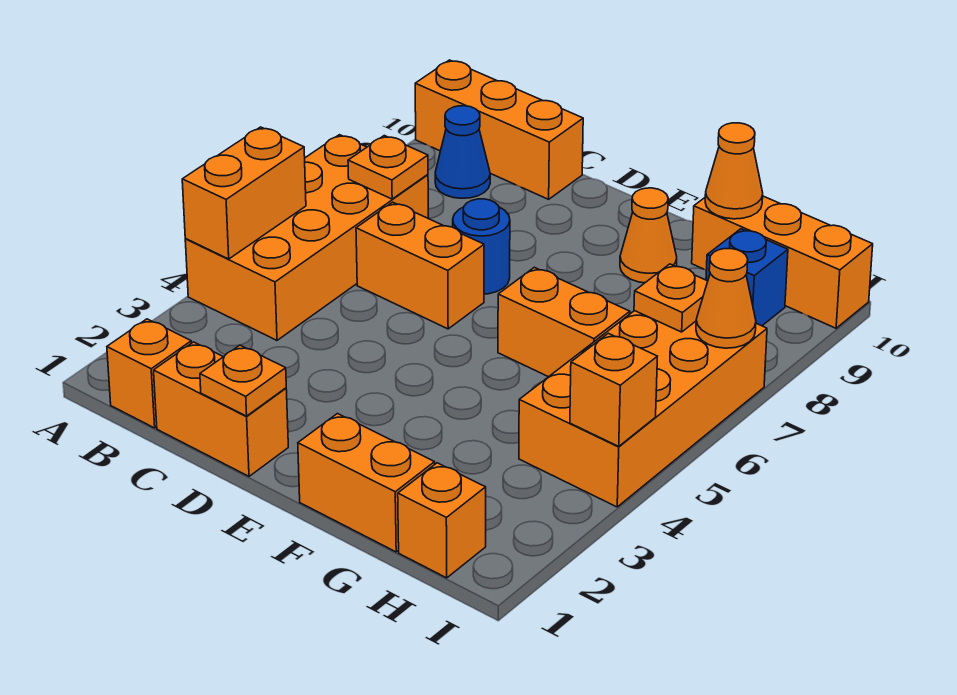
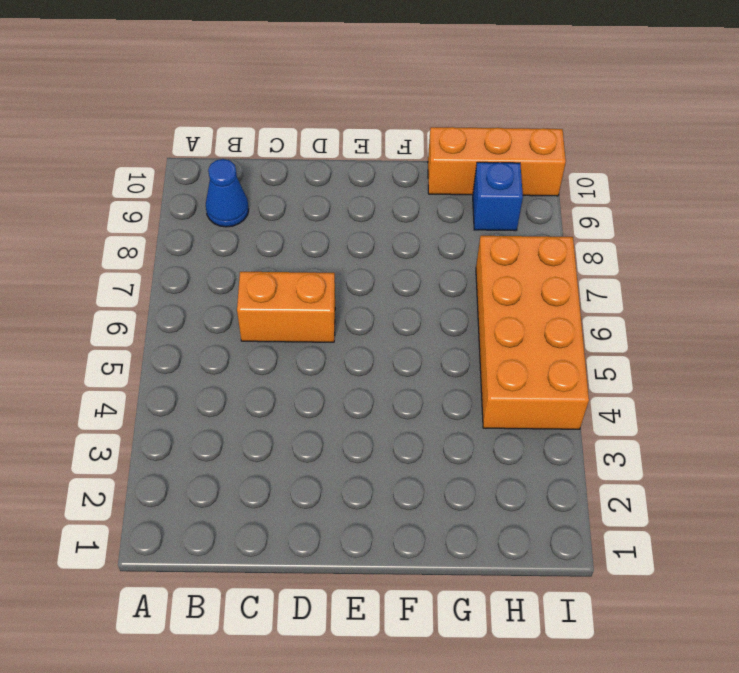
none -> orange brick A4:B7 level 1
none -> orange brick A10:C10 level 1
none -> orange brick B1 level 1

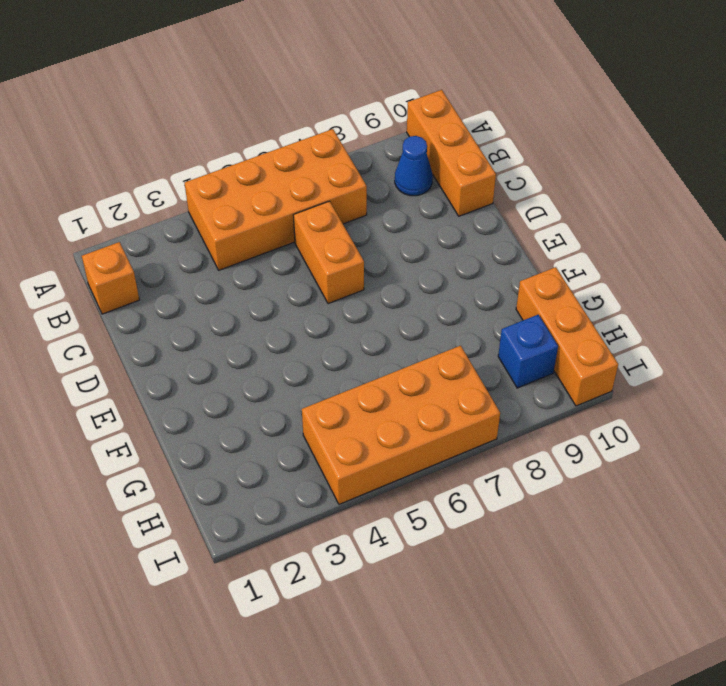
none -> orange brick C1:D1 level 1
none -> blue round brick D7 level 1
none -> orange brick F1:G1 level 1

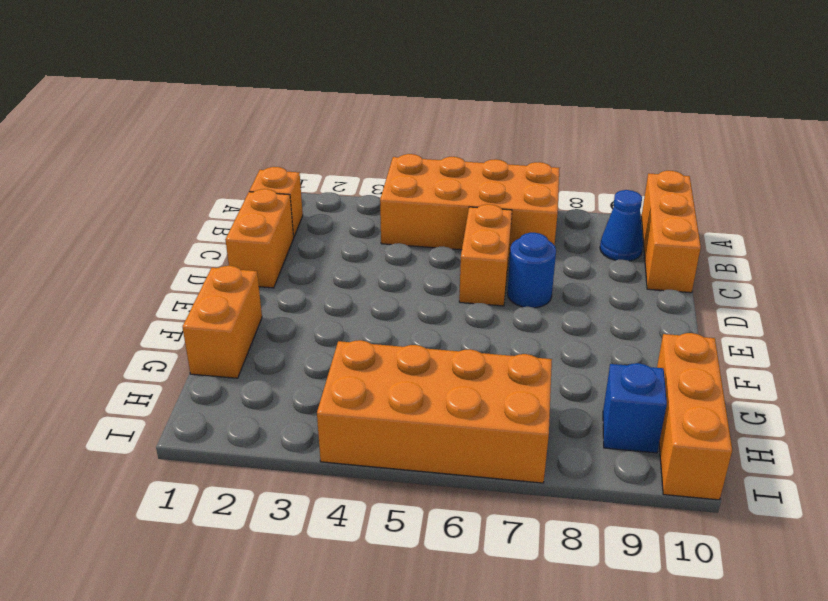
none -> orange brick F6:G6 level 1
none -> orange cone F9 level 1
none -> orange brick H1 level 1

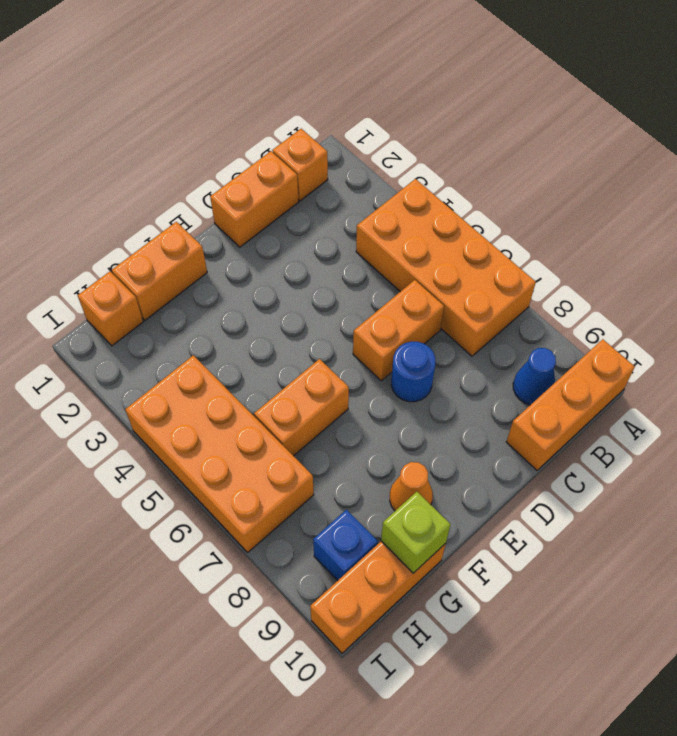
lime brick G10 level 2 -> orange cone G10 level 2
none -> orange brick A4:A5 level 2
none -> orange plate B7 level 2
none -> orange plate D1 level 2

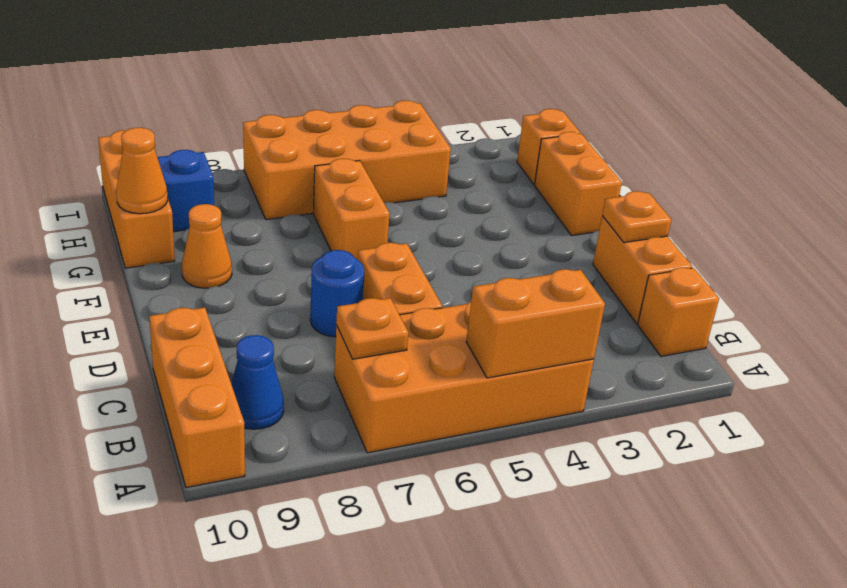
none -> orange plate H7 level 2
none -> orange brick I4 level 2
none -> orange cone I7 level 2

